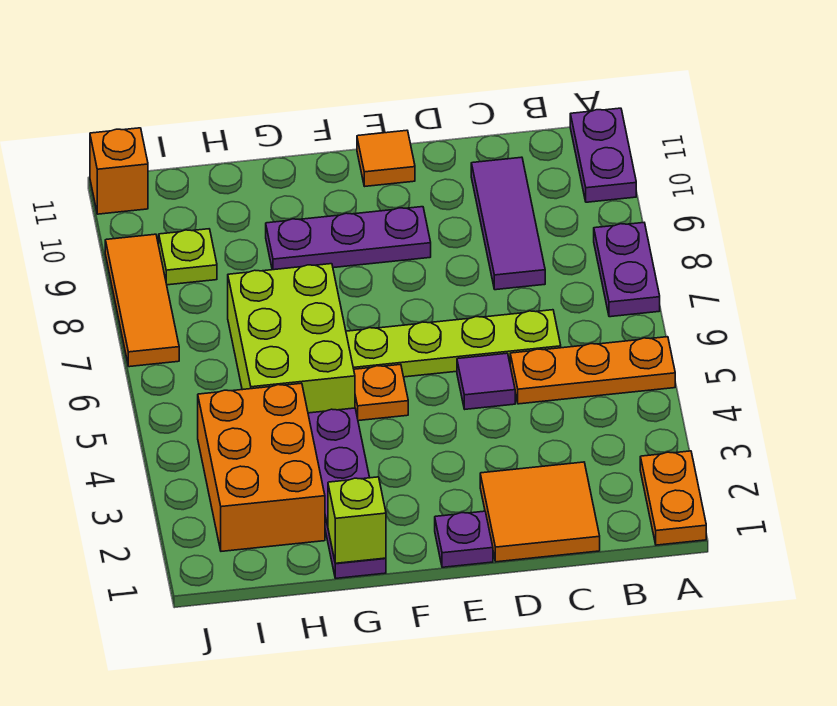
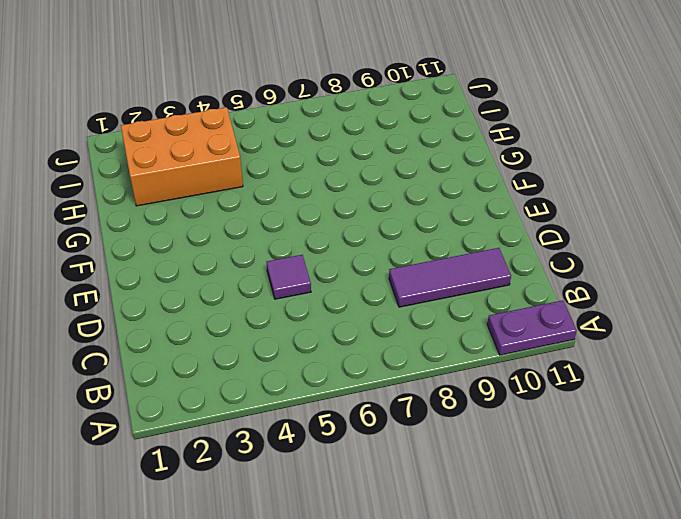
none -> orange plate A1:A2 level 1
none -> orange plate A5:C5 level 1
none -> purple plate A7:A8 level 1

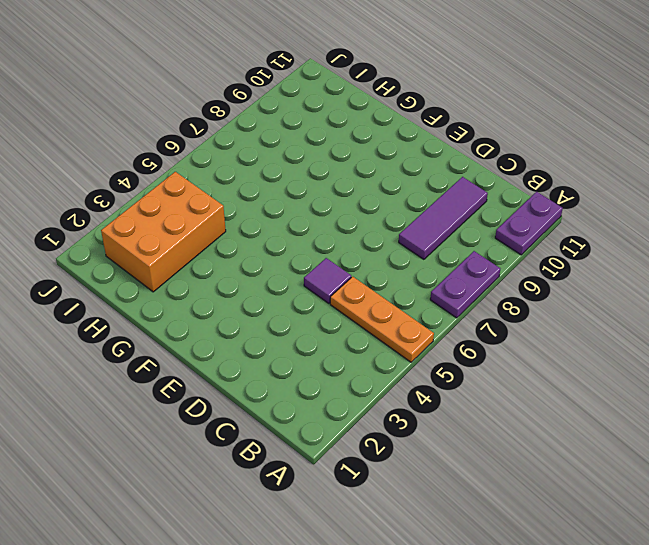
none -> orange plate A1:A2 level 1
none -> orange tile C1:D2 level 1
none -> lime plate C6:F6 level 1

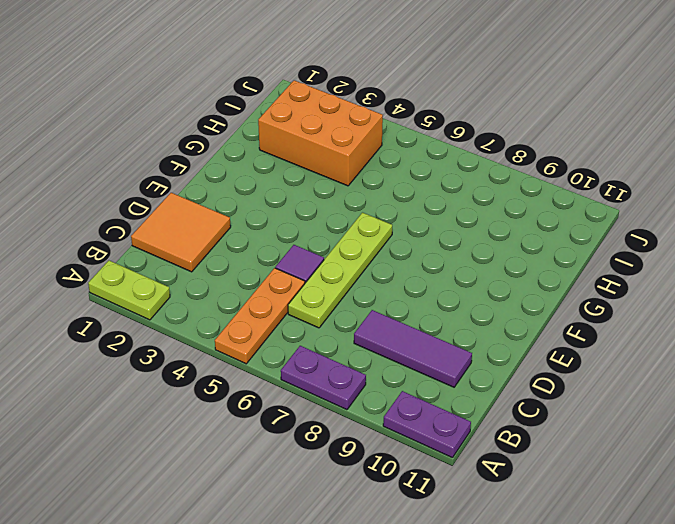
lime plate A1:A2 level 1 -> orange plate A1:A2 level 1
none -> purple plate E1 level 1
none -> purple plate E9:G9 level 1
none -> orange tile E11 level 1

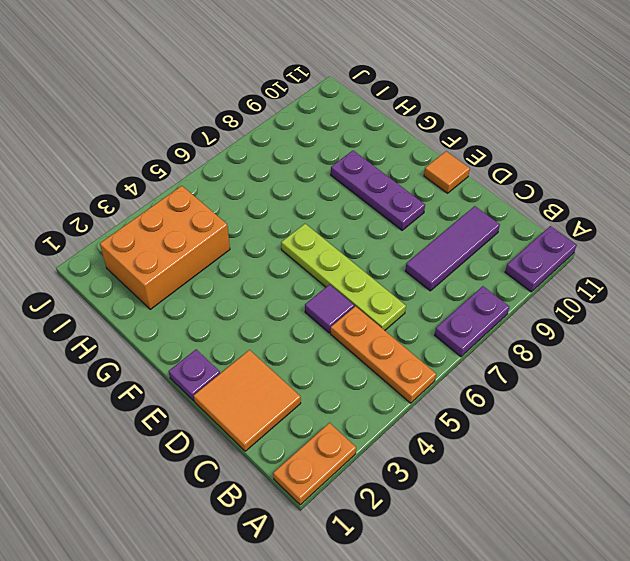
none -> orange plate F5 level 1
none -> purple plate G1:G4 level 1
none -> lime brick G5:H7 level 1

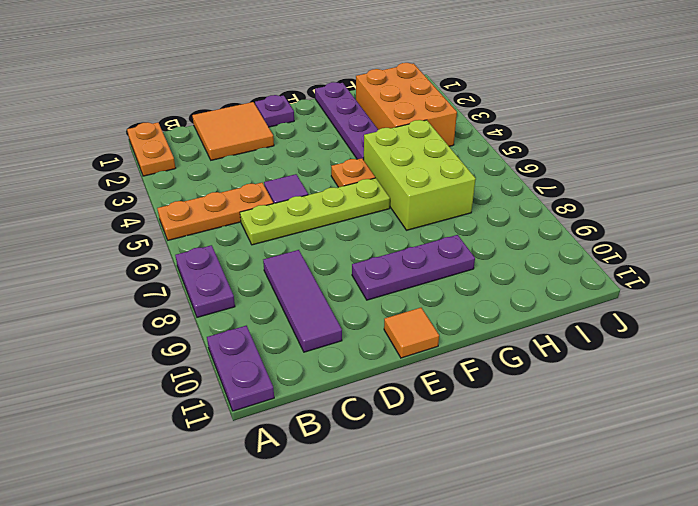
none -> lime plate I9 level 1
none -> orange tile J7:J9 level 1
none -> orange brick J11 level 1

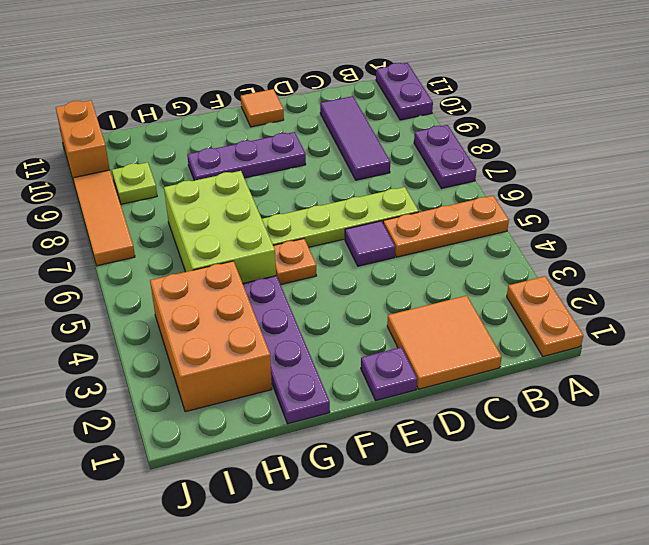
orange brick J10:J11 level 1 -> orange brick J11 level 1
none -> lime brick G1 level 2

